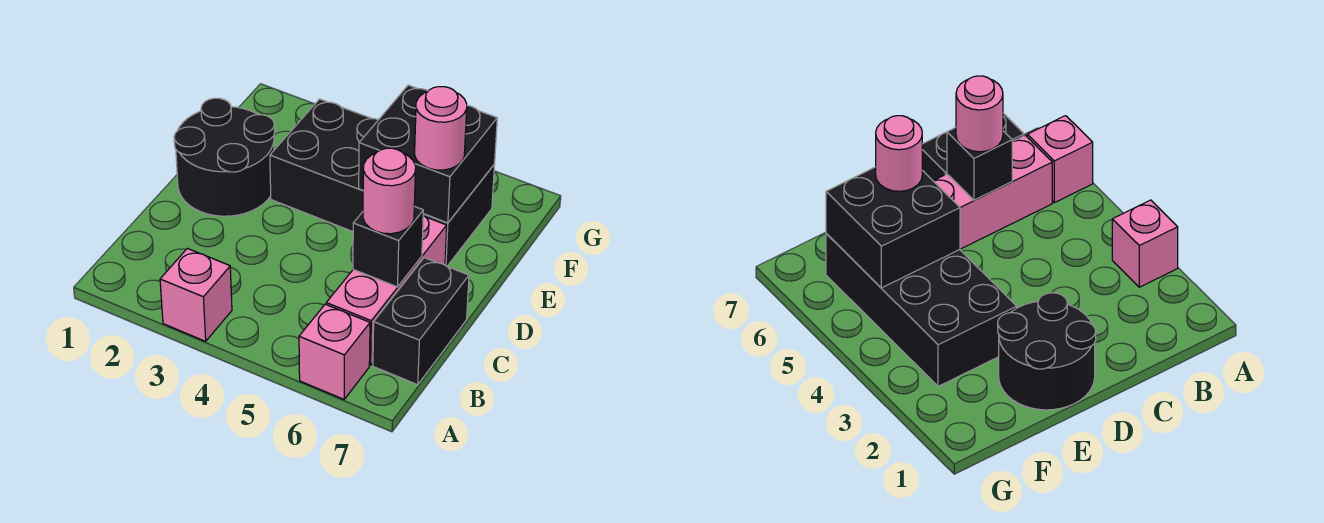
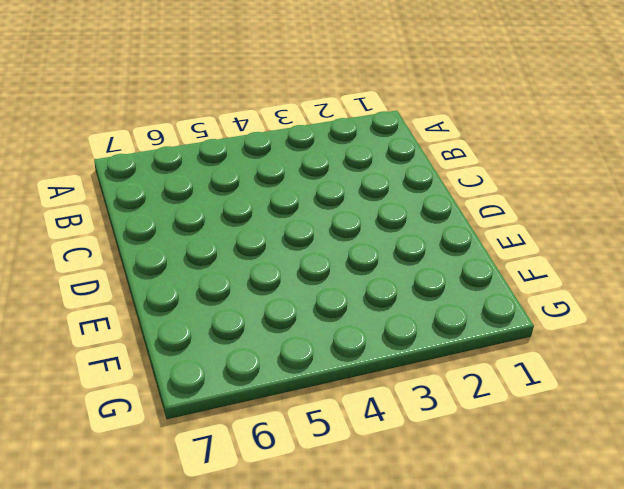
none -> pink brick A3 level 1
none -> pink brick A6 level 1

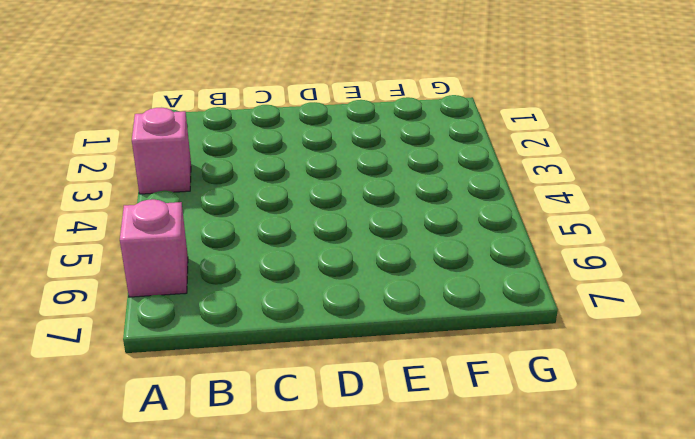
none -> pink brick B6:D6 level 1
none -> black brick B7:C7 level 1

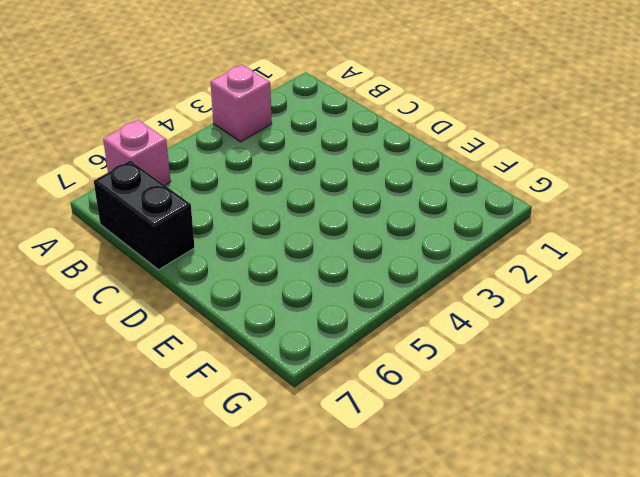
none -> pink brick B6:D6 level 1
none -> black round brick D1:E2 level 1

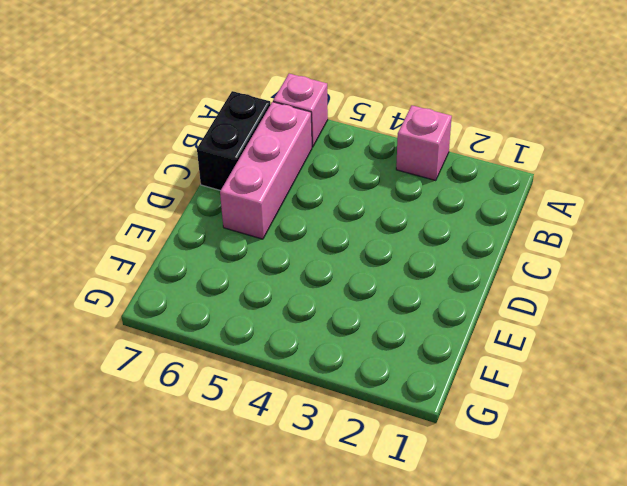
none -> black round brick D1:E2 level 1
none -> black brick E3:F6 level 1

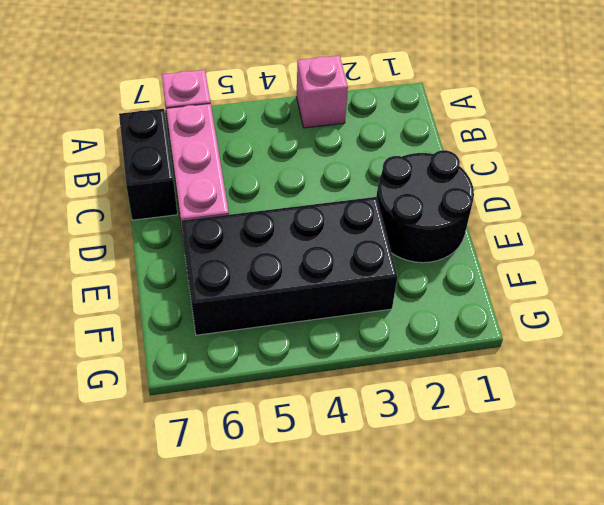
none -> black brick C6 level 2
none -> black brick E5:F6 level 2

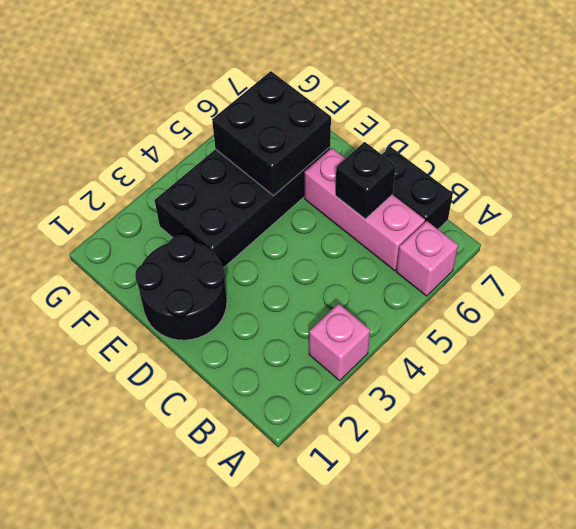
none -> pink round brick C6 level 3
none -> pink round brick E6 level 3

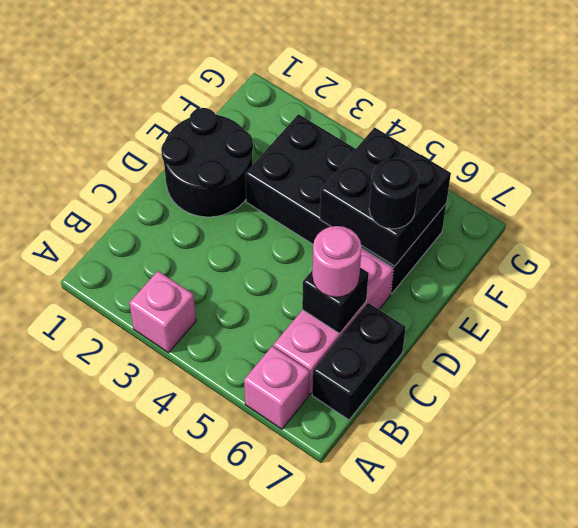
black round brick E6 level 3 -> pink round brick E6 level 3

